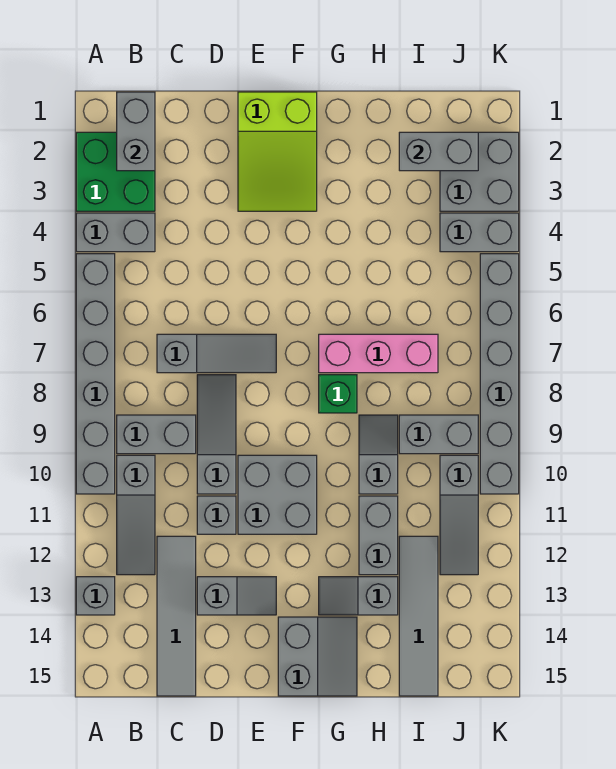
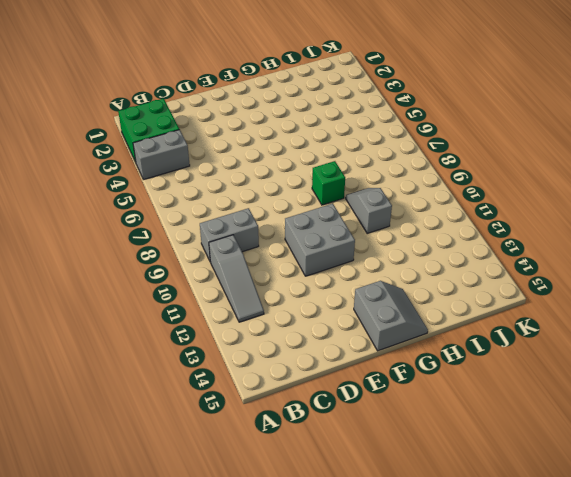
none -> grey brick A5:A10 level 1
none -> grey brick A13 level 1
none -> grey slope C7:E7 level 1 top C

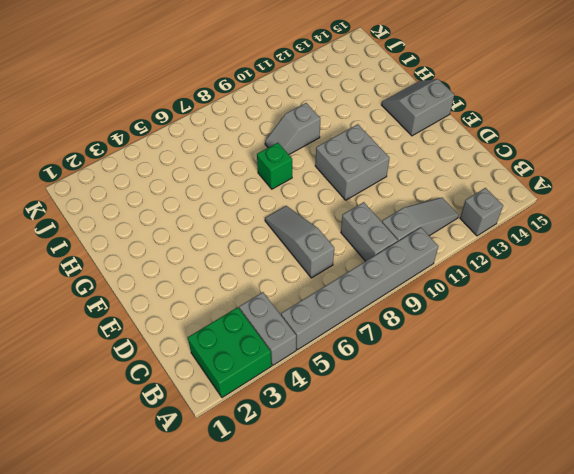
none -> grey tile C12:C15 level 1
none -> grey slope D8:D10 level 1 top 10
none -> grey brick D11 level 1

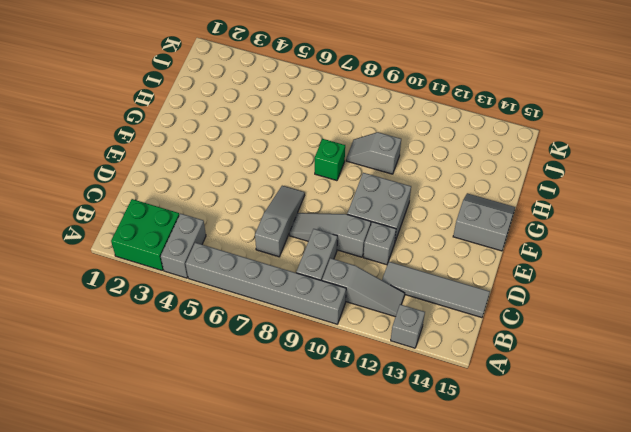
none -> grey slope D13:E13 level 1 top D
none -> lime slope E1:F3 level 1 top 1
none -> pink brick G7:I7 level 1

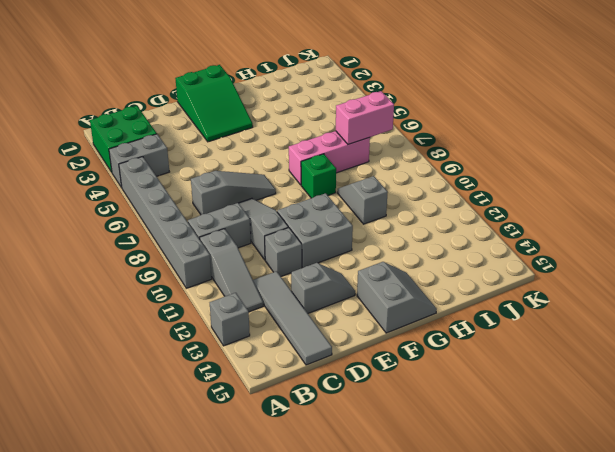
green slope E1:F3 level 1 top 1 -> lime slope E1:F3 level 1 top 1
pink brick I7:J7 level 2 -> none
none -> grey slope G13:H13 level 1 top H
none -> grey brick H11:H12 level 1
none -> grey brick I9:J9 level 1

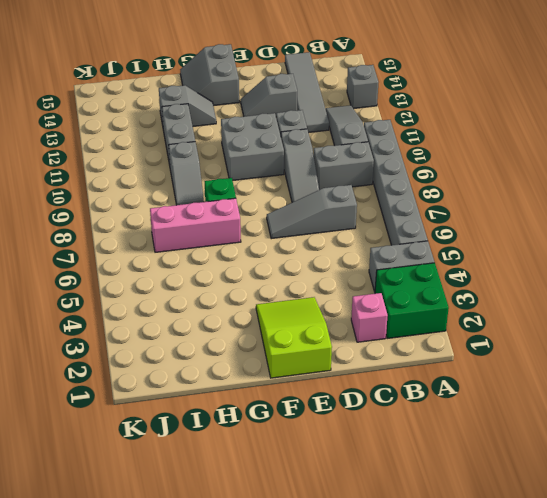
pink brick C2 level 1 -> none
none -> grey brick I9:J9 level 1
none -> grey tile I12:I15 level 1
none -> grey brick J2:K3 level 1

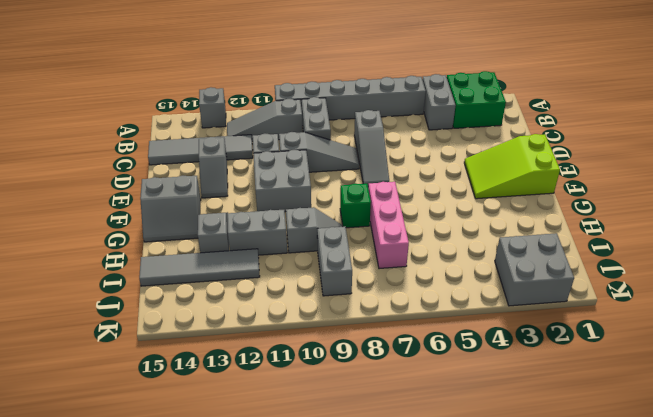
none -> grey brick J4:K4 level 1
none -> grey slope J10:J12 level 1 top 10
none -> grey brick K5:K10 level 1

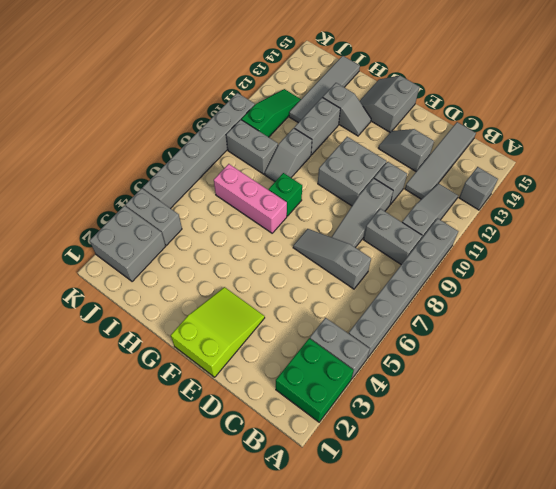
green slope J10:J12 level 1 top 10 -> grey slope J10:J12 level 1 top 10
none -> grey brick B1:B2 level 2
none -> grey brick I2:J2 level 2

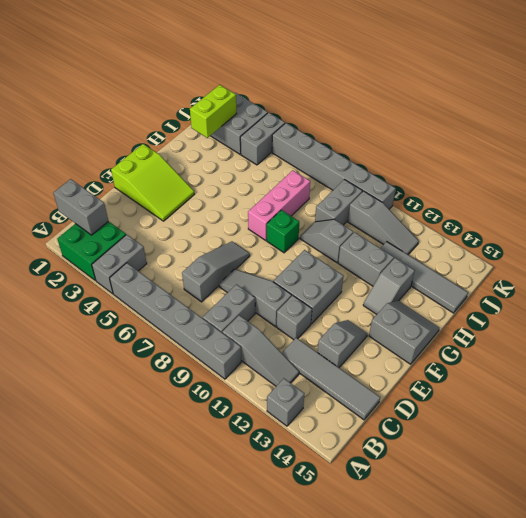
lime brick I2:J2 level 2 -> grey brick I2:J2 level 2

